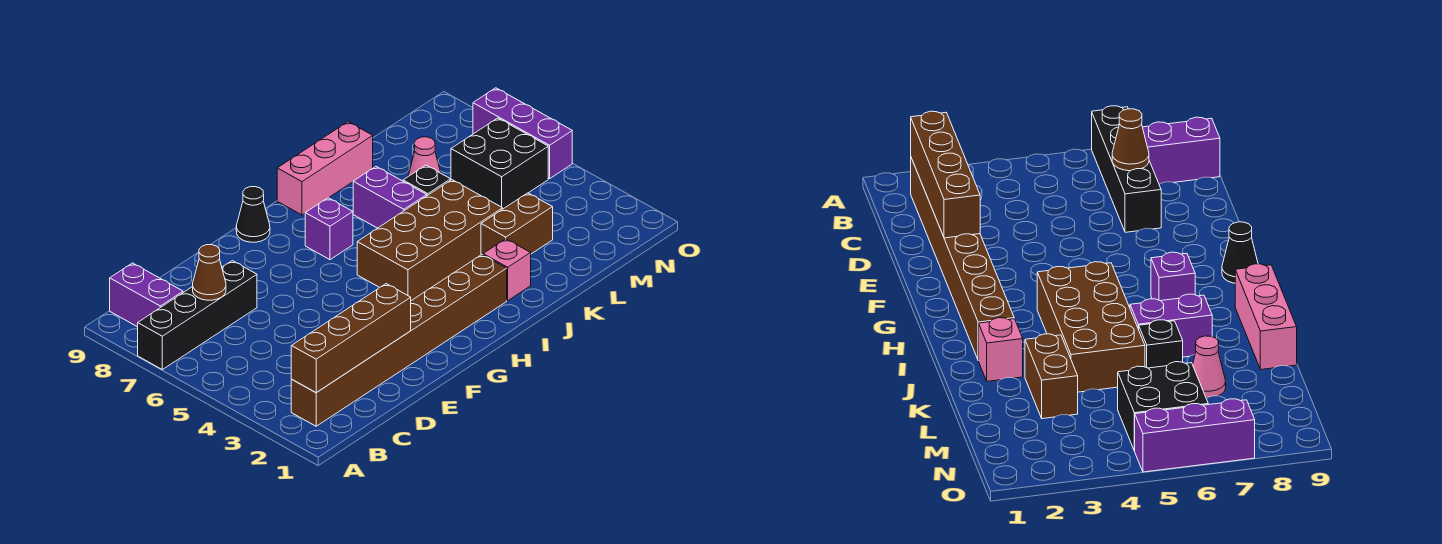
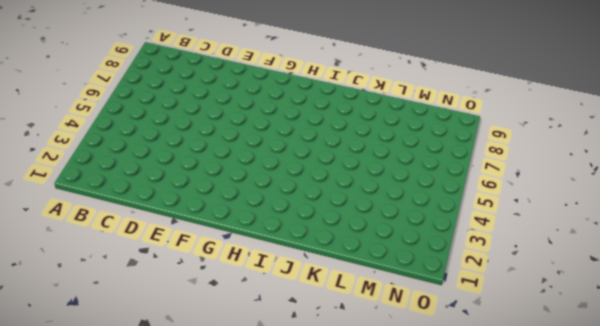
none -> black brick A7:D7 level 1
none -> brown brick B2:I2 level 1
none -> purple brick B8:B9 level 1

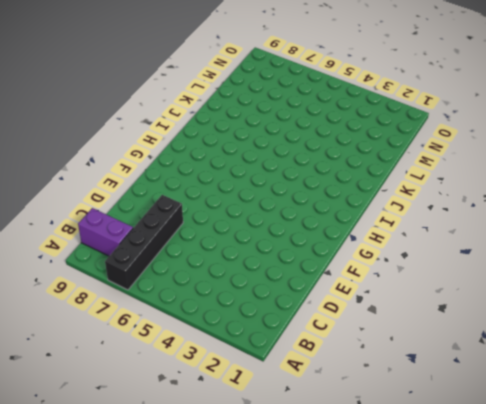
none -> brown brick B2:I2 level 1
none -> black cone G9 level 1
none -> brown brick H4:K5 level 1

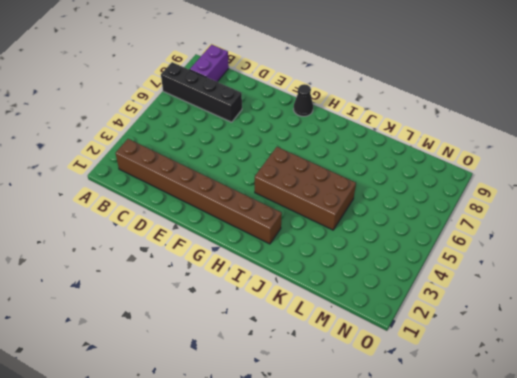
none -> purple brick H7 level 1
none -> pink brick I9:K9 level 1
none -> pink brick J2 level 1

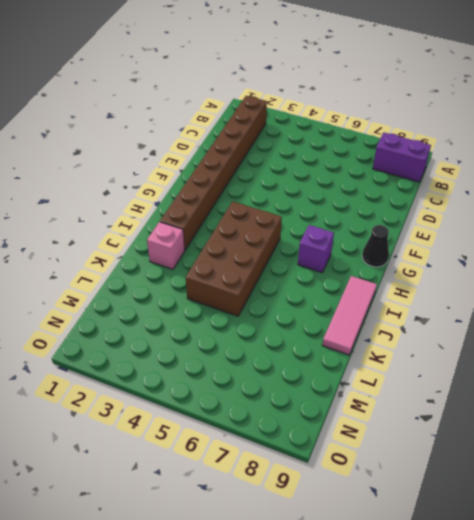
pink tile I9:K9 level 1 -> pink brick I9:K9 level 1
none -> black brick A7:D7 level 1
none -> purple brick J6:J7 level 1
none -> brown brick K3:L3 level 1

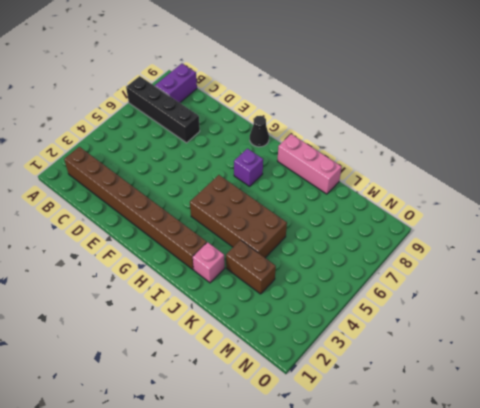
none -> purple brick J6:J7 level 1
none -> black brick K6 level 1
none -> pink cone L7 level 1

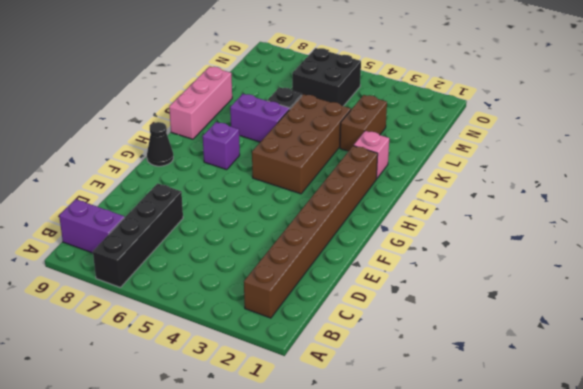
none -> pink cone L7 level 1
none -> purple brick O5:O7 level 1
none -> brown brick B2:E2 level 2

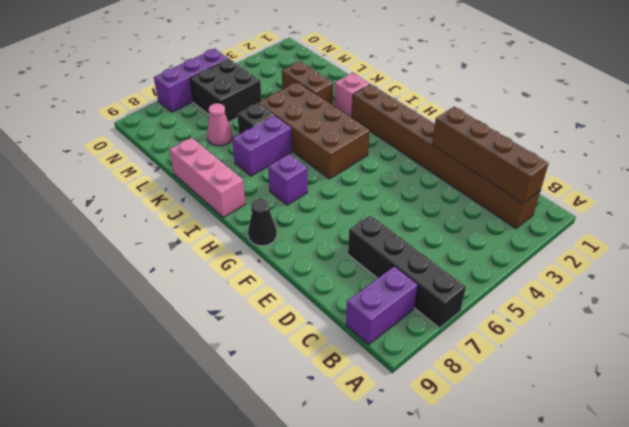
none -> brown cone C7 level 2

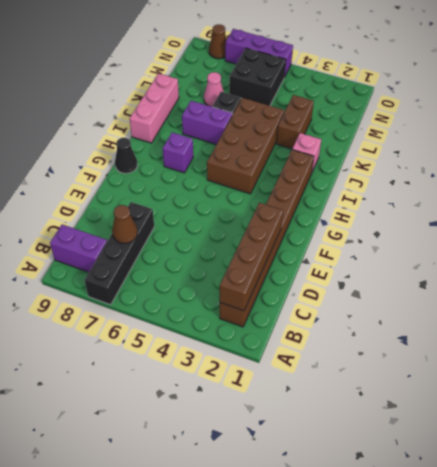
brown cone O8 level 1 -> none

